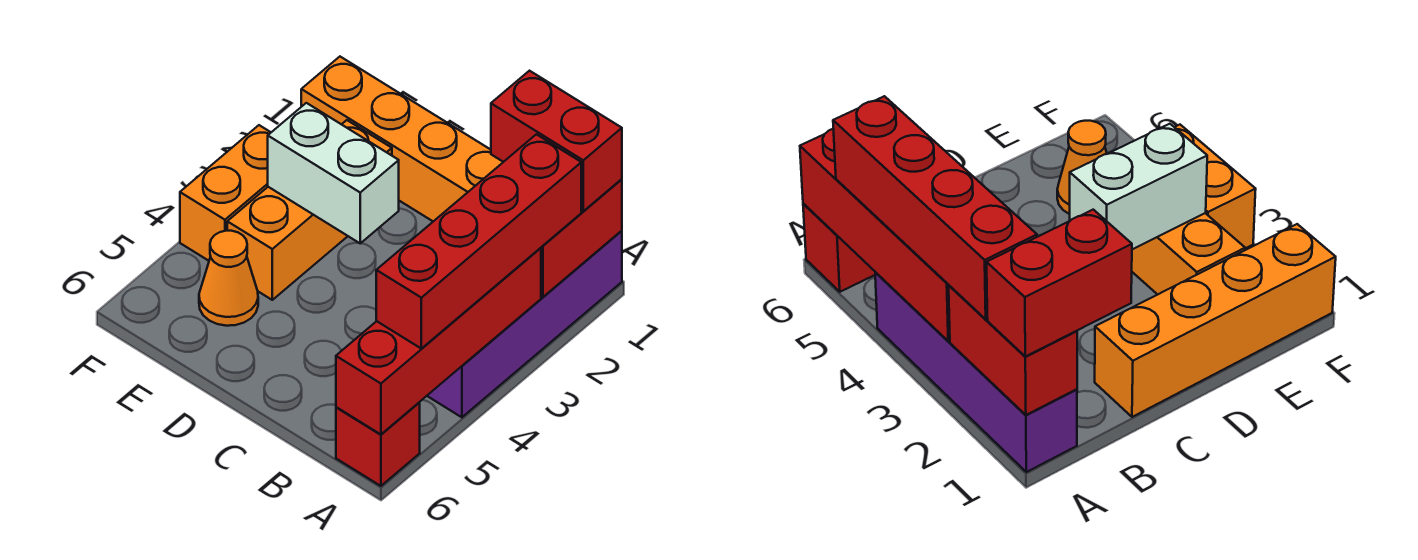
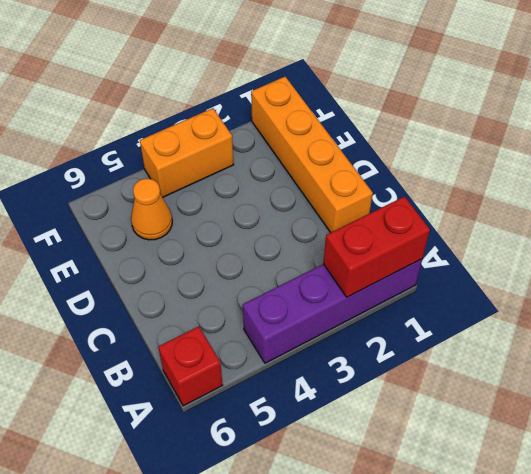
none -> orange brick E2:E4 level 1
none -> red brick A3:A6 level 2

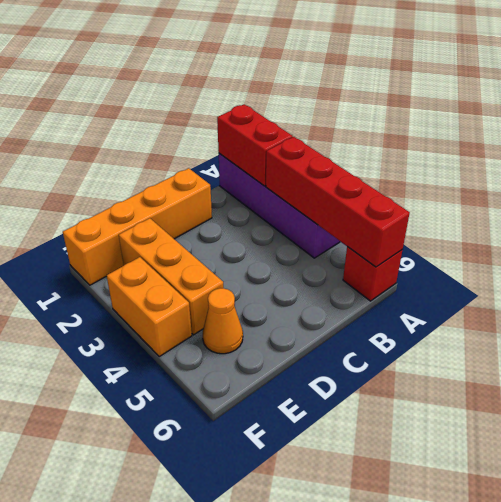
none -> white brick D3:E3 level 2
none -> red brick A1:B1 level 3

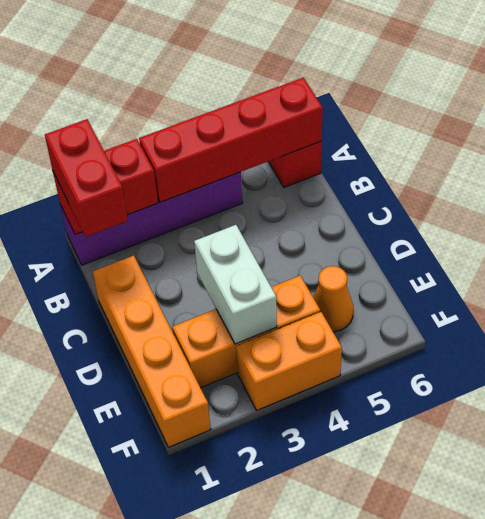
none -> red brick A2:A5 level 3

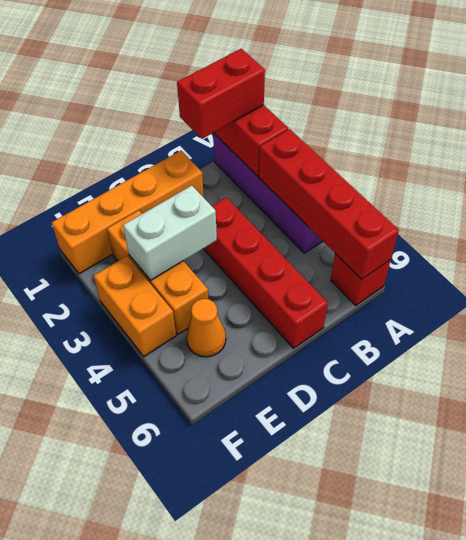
red brick C3:C6 level 1 -> red brick A2:A5 level 3

